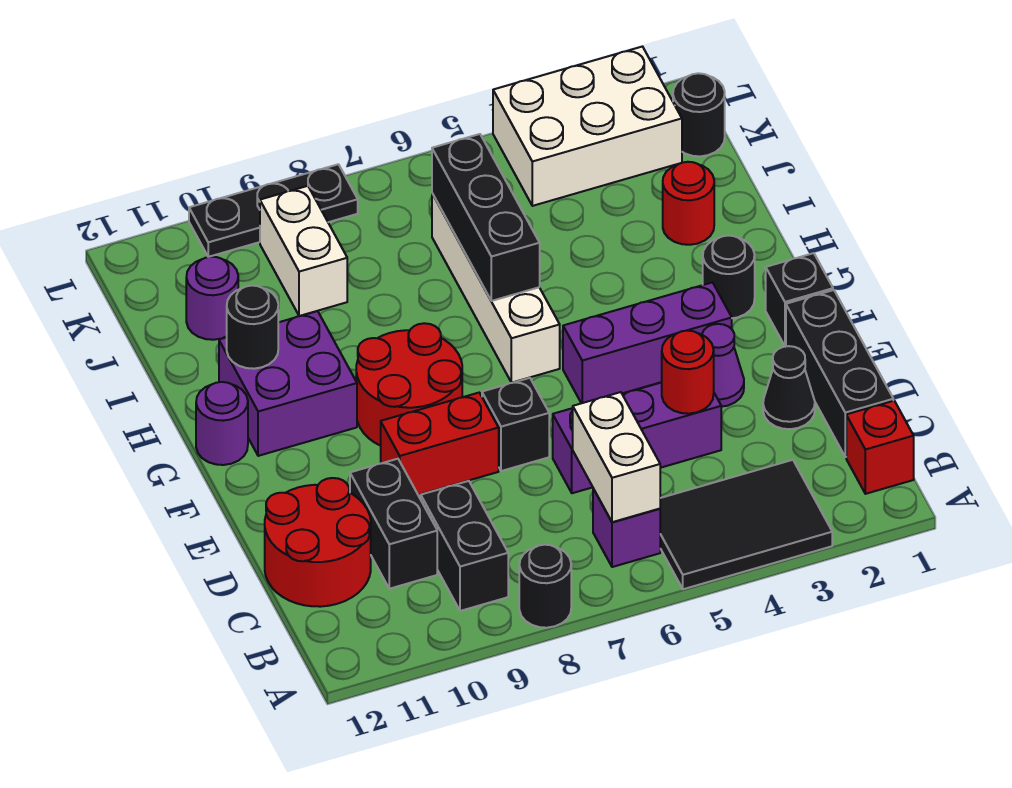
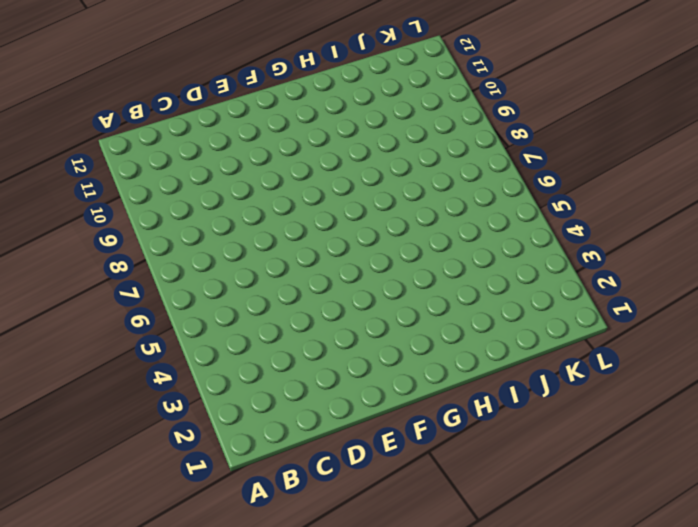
none -> black tile A3:B5 level 1
none -> black round brick A8 level 1
none -> red brick B1 level 1
none -> purple brick B6 level 1

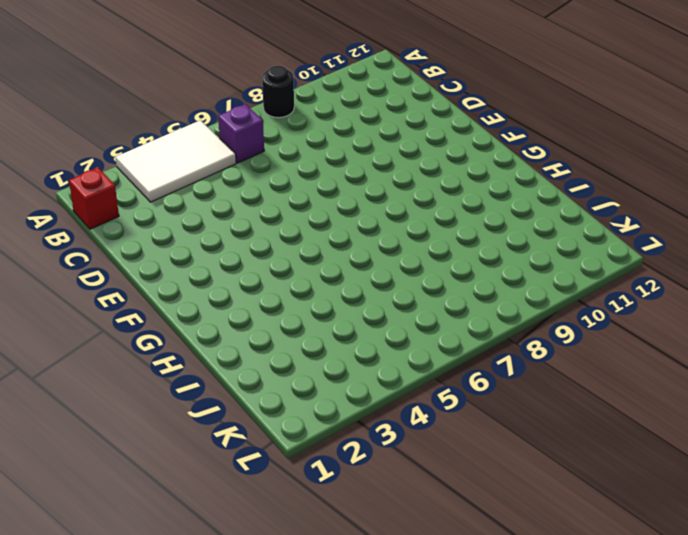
white tile A3:B5 level 1 -> black tile A3:B5 level 1
none -> black brick B9:C9 level 1
none -> black brick C1:E1 level 1
none -> black brick C10:D10 level 1
none -> red round brick C11:D12 level 1

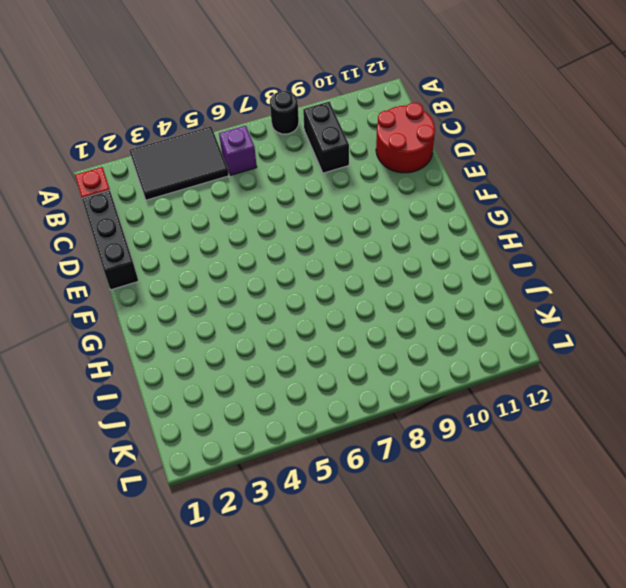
none -> black brick C10:D10 level 1
none -> black cone D2 level 1
none -> purple brick D4:D6 level 1
none -> purple cone E3 level 1

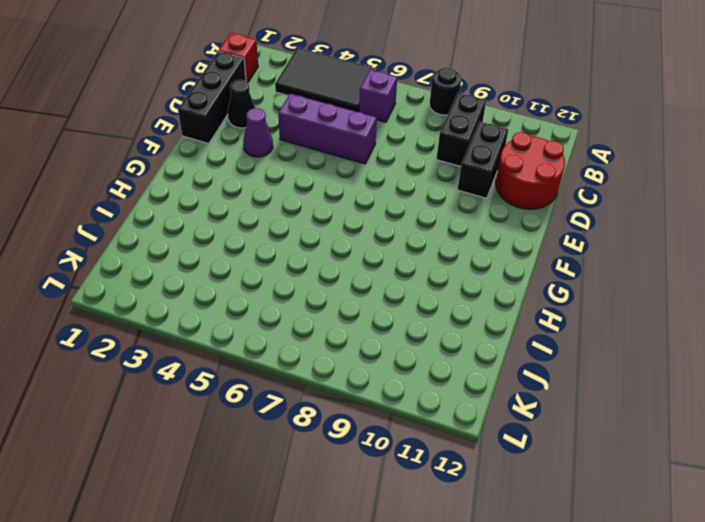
none -> black brick E7 level 1
none -> red brick E8:E9 level 1
none -> black brick F1 level 1
none -> purple brick F3:F5 level 1

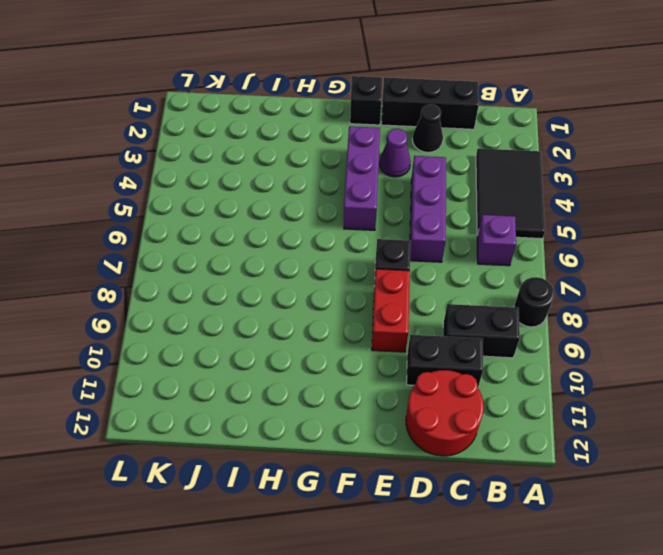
none -> red brick B1 level 1
none -> red round brick F8:G9 level 1
none -> black round brick G2 level 1
none -> white brick G6:J6 level 1

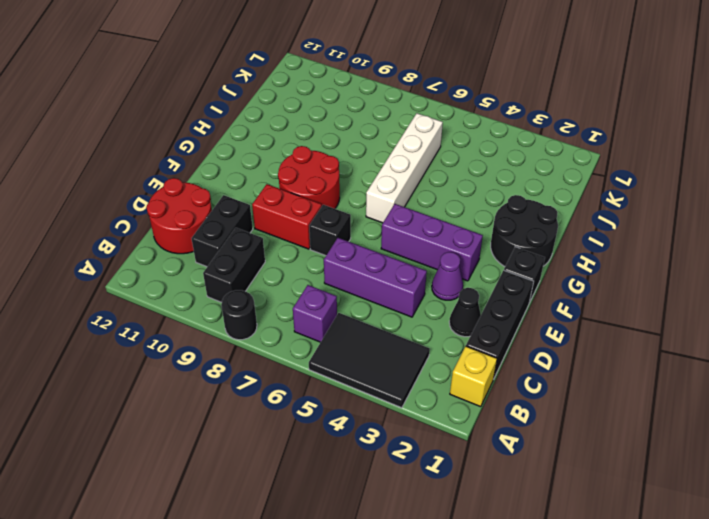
yellow brick B1 level 1 -> red brick B1 level 1
black round brick G1:H2 level 1 -> black round brick G2 level 1
none -> purple brick G10:H11 level 1
none -> purple round brick G12 level 1
none -> red round brick I2 level 1
none -> white brick J9:K9 level 1

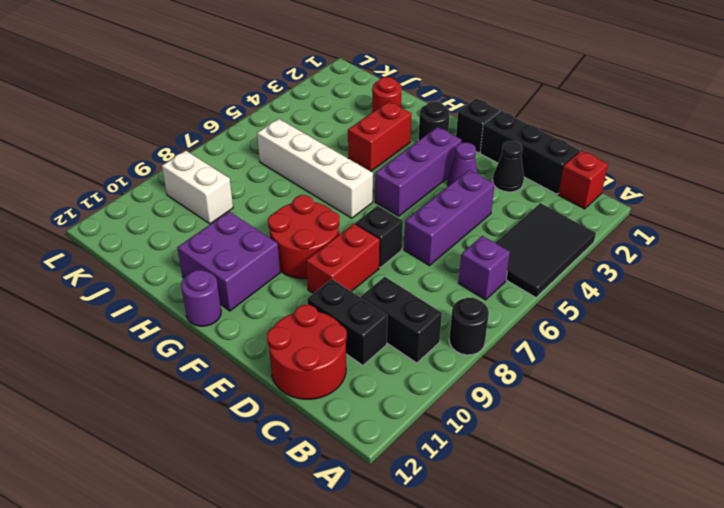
red brick H3:H4 level 1 -> none
none -> purple round brick J11 level 1
none -> black round brick K1 level 1
none -> white brick K2:L4 level 1
none -> black plate L8:L10 level 1

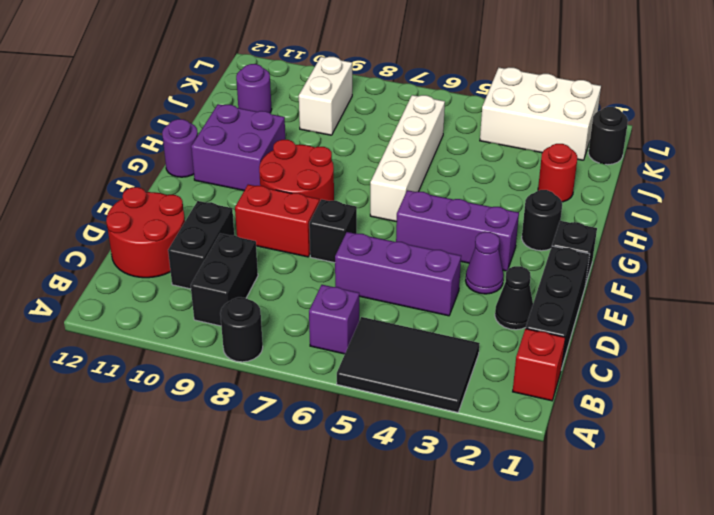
none -> black plate L8:L10 level 1
none -> white brick B6:C6 level 2
none -> red round brick D4 level 2
none -> black brick H6:J6 level 2

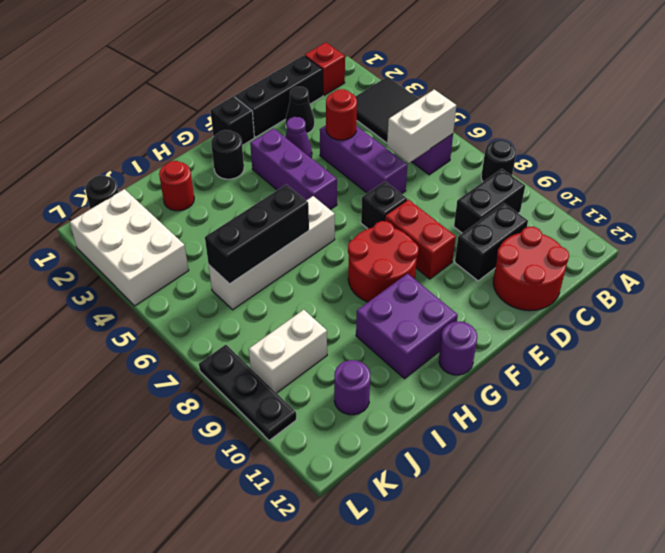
none -> black round brick H11 level 2

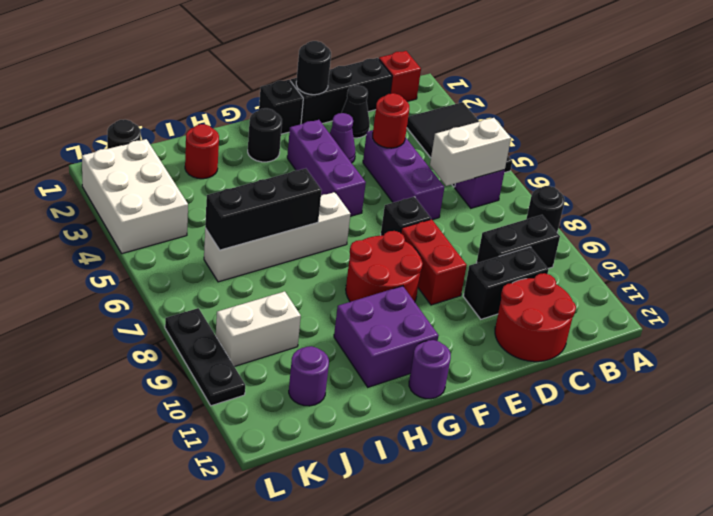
black round brick E1 level 2 -> black round brick H11 level 2

